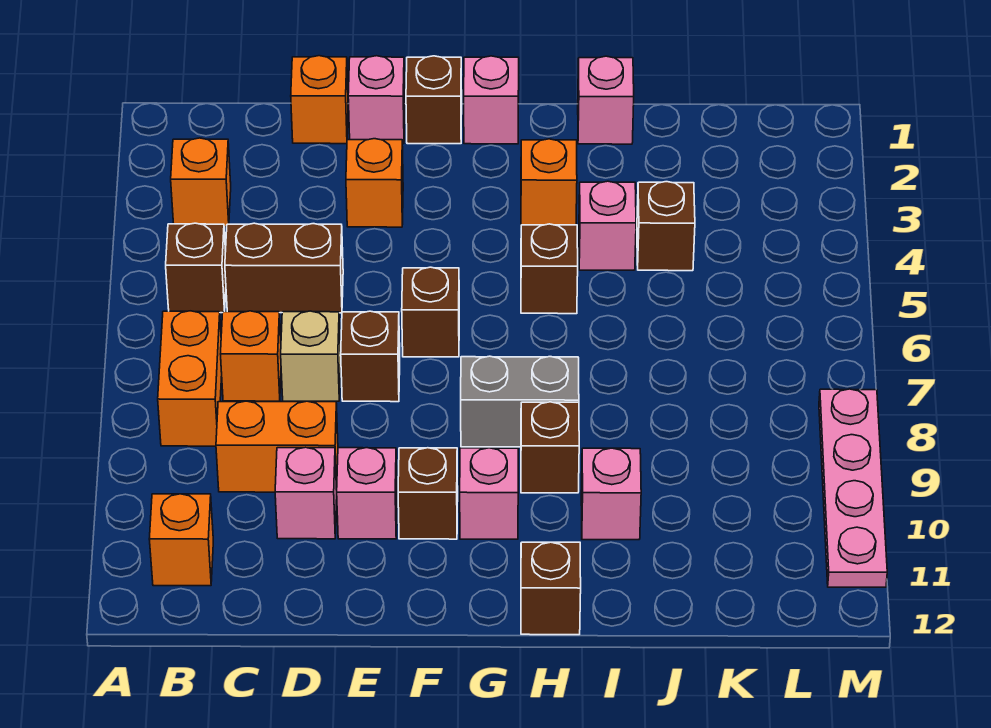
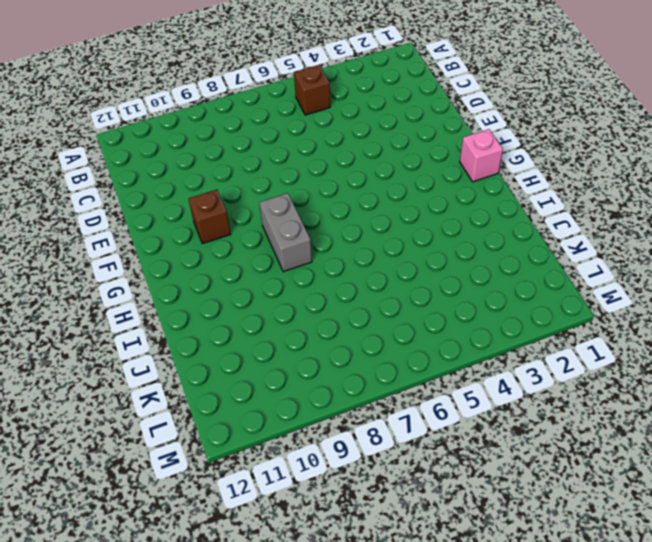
none -> orange brick B3 level 1
none -> orange brick B7:B8 level 1
none -> orange brick B11 level 1

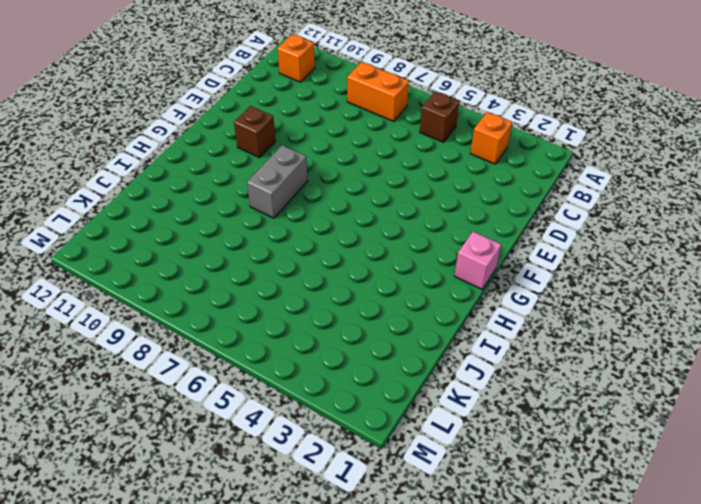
none -> brown brick C5:D5 level 1
none -> orange brick C7 level 1
none -> orange brick C9:D9 level 1

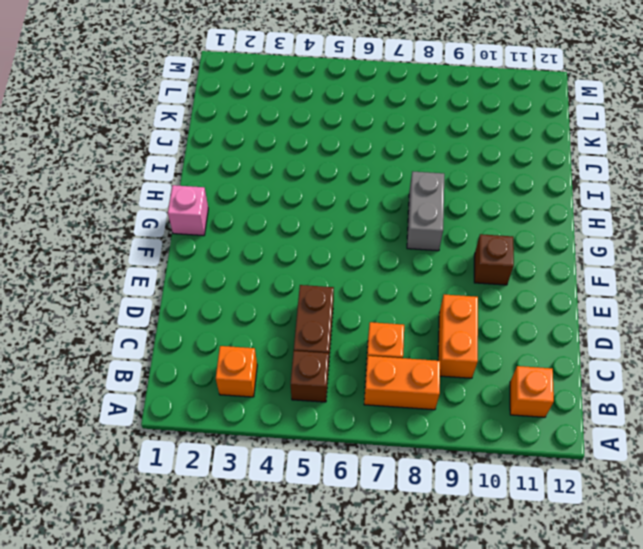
none -> orange brick D1 level 1
none -> tan brick D7 level 1
none -> pink brick D10 level 1

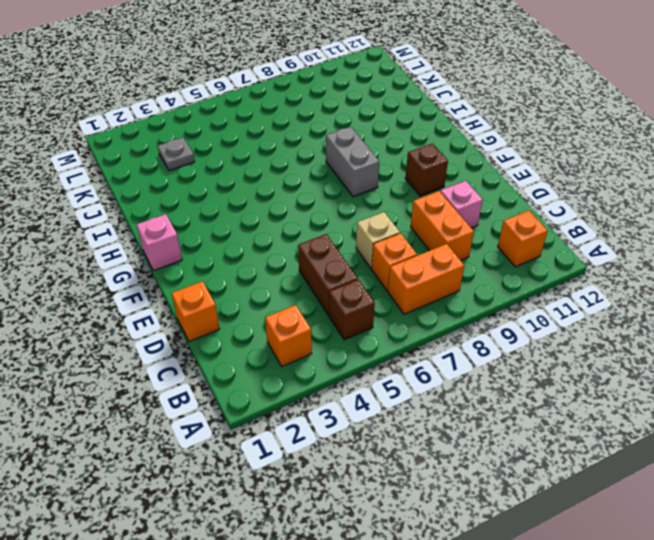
grey plate K3 level 1 -> none
none -> pink brick E1 level 1
none -> orange brick E3 level 1
none -> brown brick E7 level 1

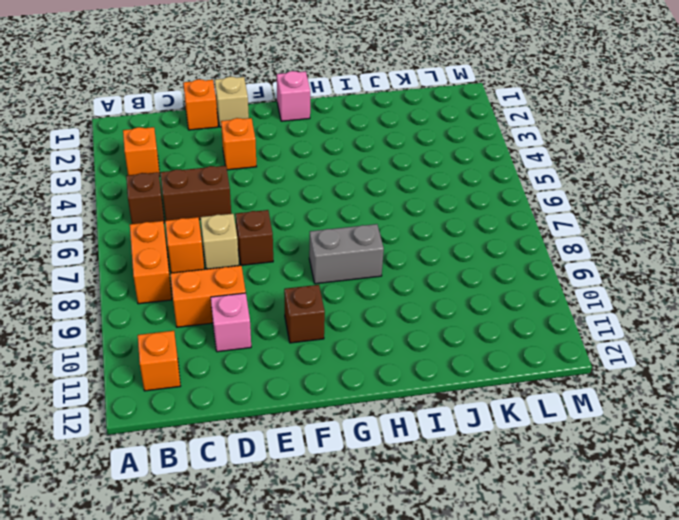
tan brick E1 level 1 -> pink brick E1 level 1
none -> pink brick E10 level 1
none -> brown brick F1 level 1
none -> brown brick F6 level 1

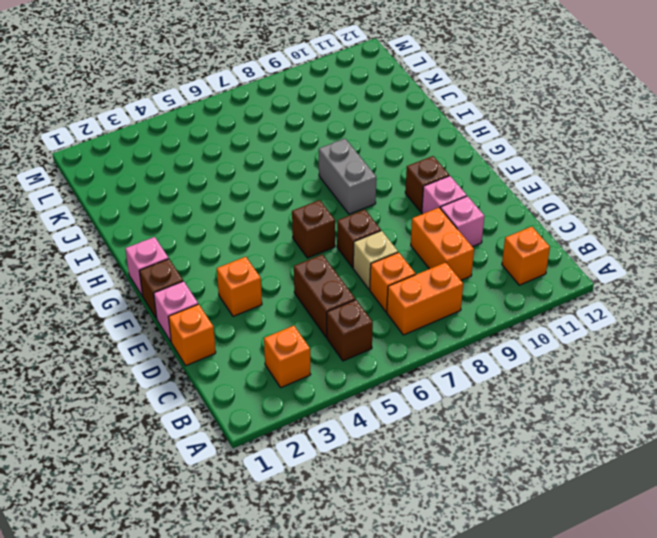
none -> pink brick G10 level 1
none -> orange brick H3 level 1
none -> brown brick H5 level 1

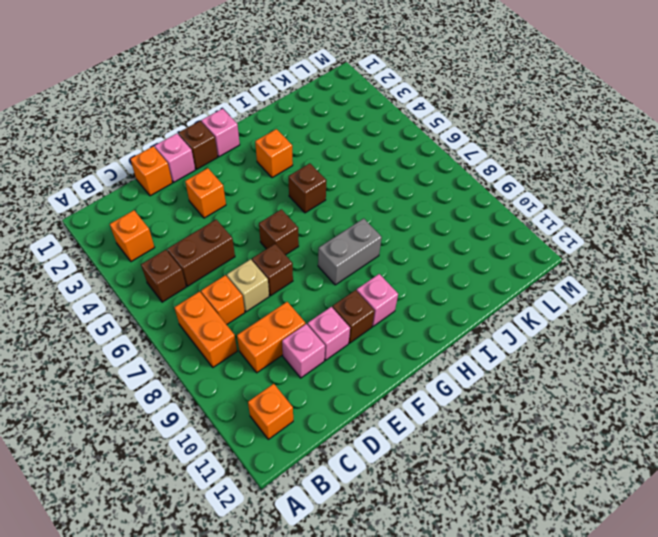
none -> brown brick H9 level 1
none -> brown brick H12 level 1
none -> pink brick I1 level 1

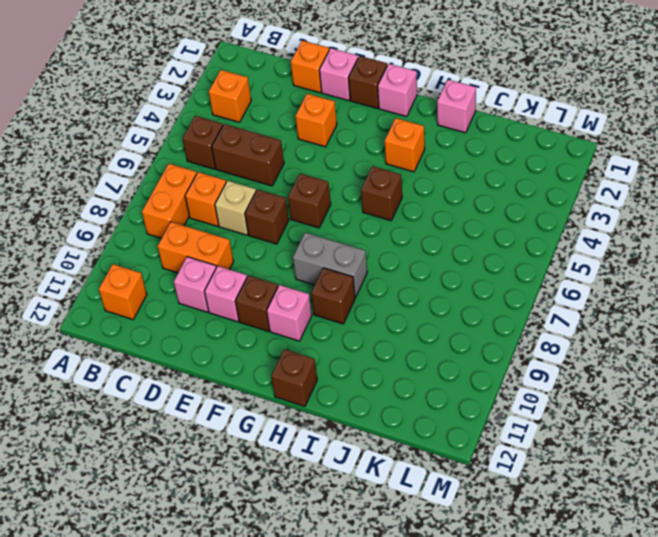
none -> pink brick I4 level 1
none -> pink brick I10 level 1
none -> brown brick J4 level 1

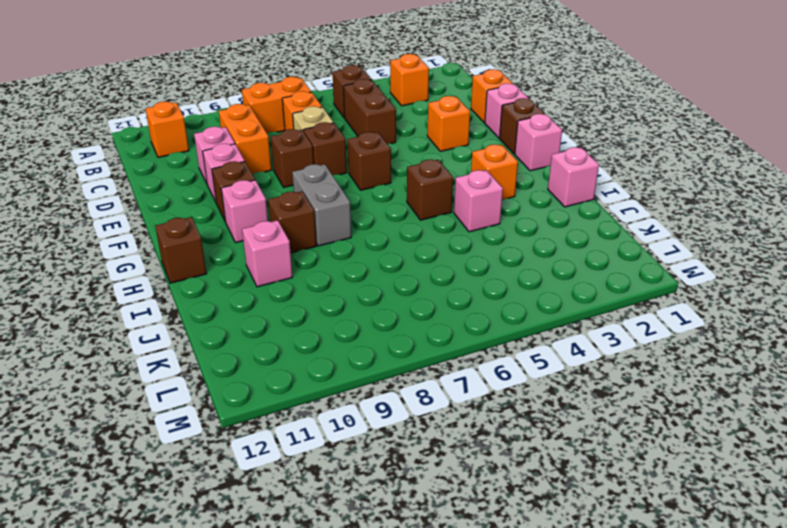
brown brick E8 level 1 -> brown brick J4 level 1
none -> pink plate M8:M11 level 1

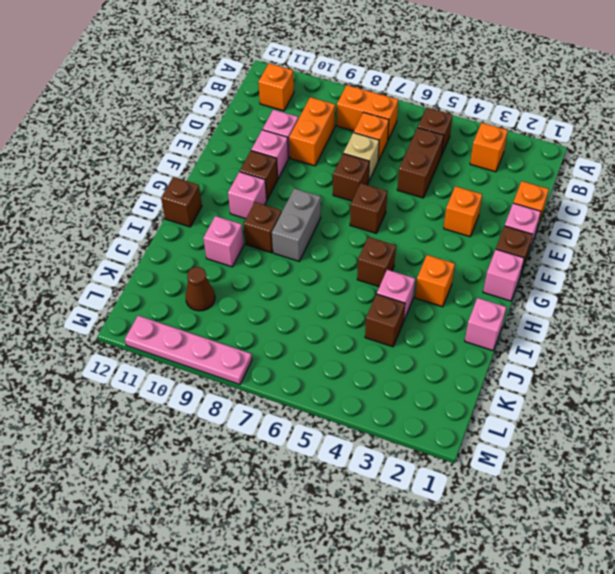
brown cone K10 level 1 -> none

